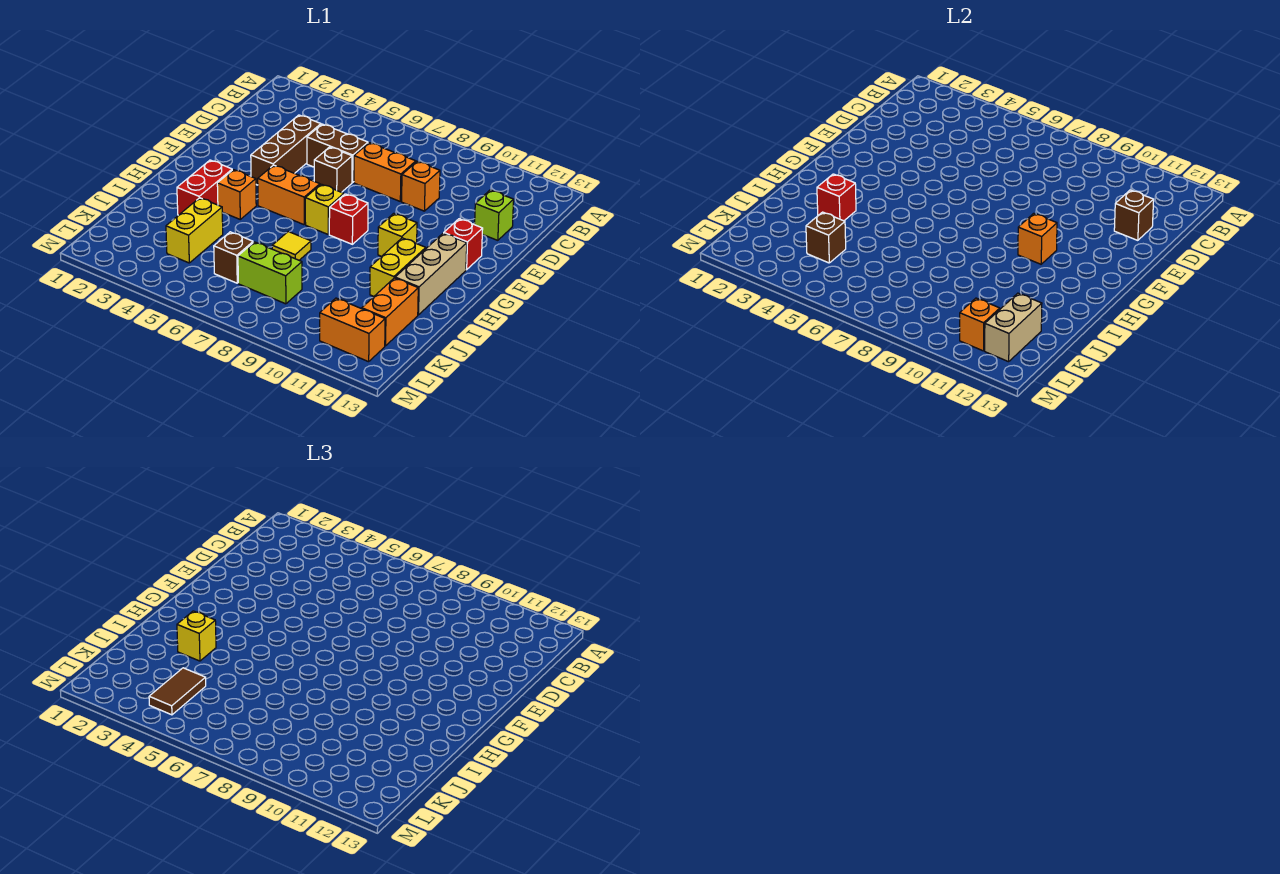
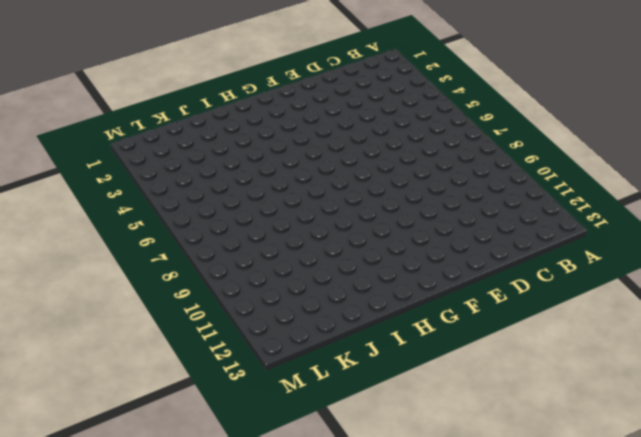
none -> brown brick D4:F4 level 1
none -> brown brick D5:D6 level 1
none -> orange brick D7:D8 level 1

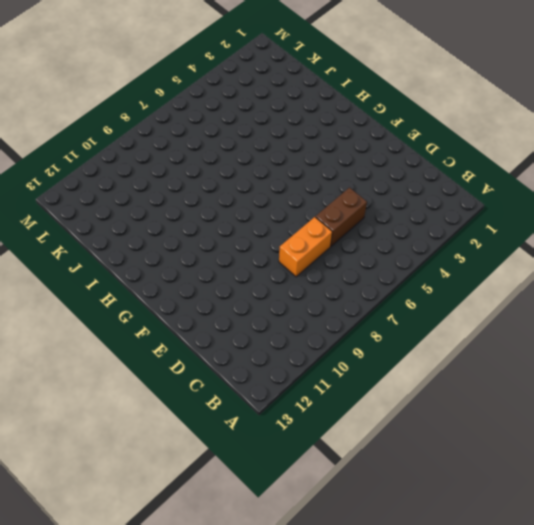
none -> brown brick D4:F4 level 1
none -> orange brick D9 level 1
none -> lime brick D12 level 1

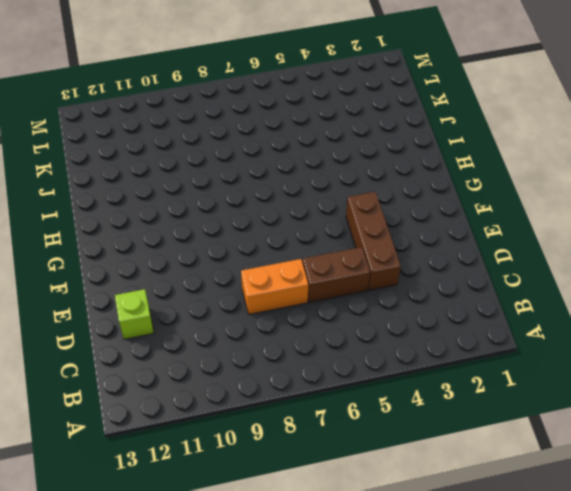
none -> orange brick D9 level 1
none -> brown brick E6 level 1
none -> red brick F12 level 1

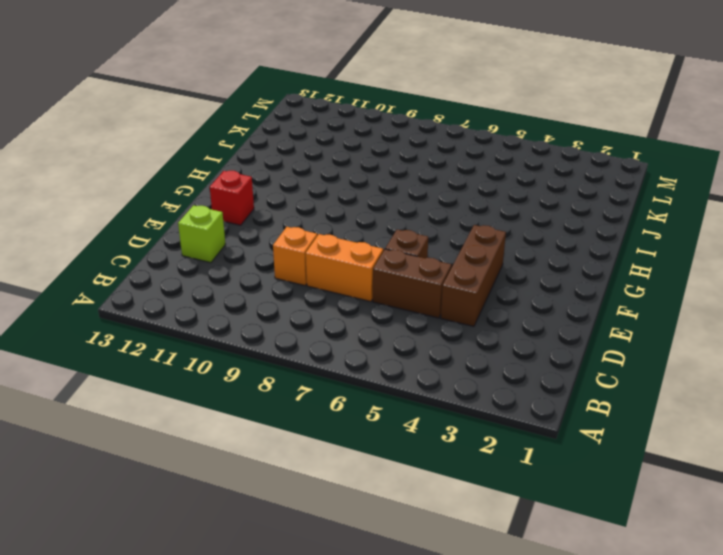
none -> orange brick G5:G6 level 1
none -> yellow brick G7 level 1
none -> red brick G8 level 1

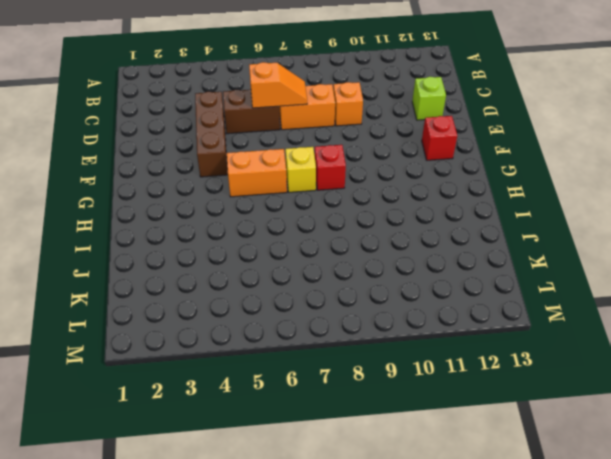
orange slope D6:D7 level 2 top 6 -> none
none -> brown brick E6 level 1
none -> yellow brick G10 level 1
none -> tan brick G12:I12 level 1

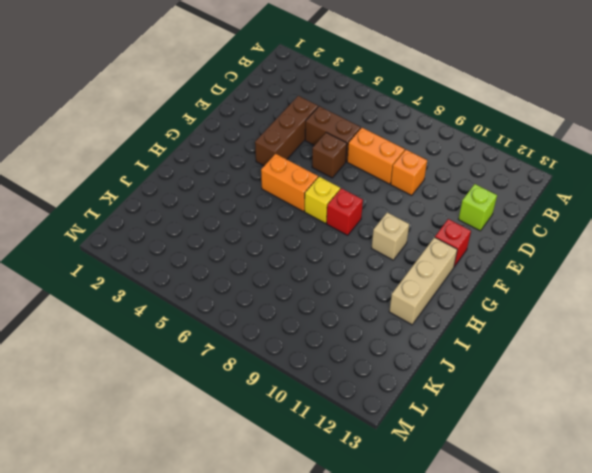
tan brick G10 level 1 -> yellow brick G10 level 1
none -> red brick H3:I3 level 1
none -> orange brick H4 level 1
none -> yellow brick H11:I11 level 1

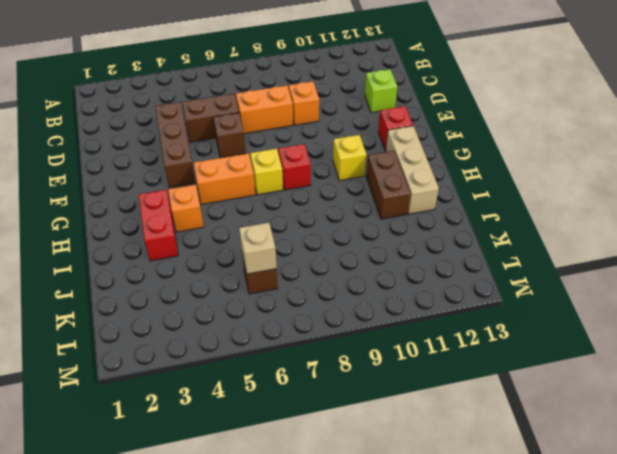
brown brick H11:I11 level 1 -> yellow brick H11:I11 level 1
tan brick K6 level 2 -> none
none -> yellow tile I7 level 1
none -> yellow brick J4:K4 level 1
none -> orange brick J12:K12 level 1

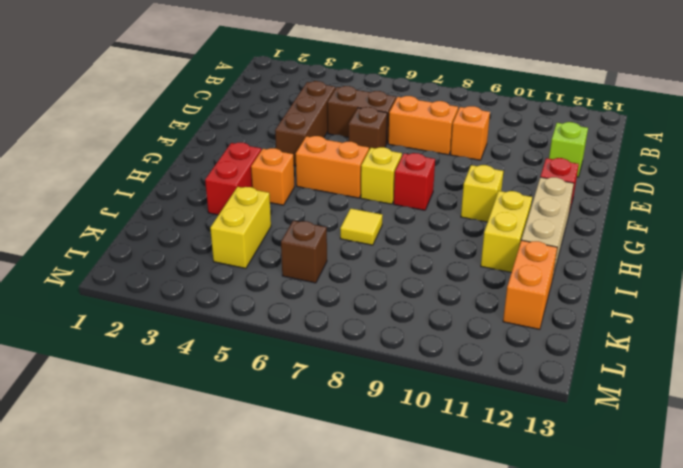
none -> lime brick K7:K8 level 1
none -> orange brick L11:L12 level 1
none -> brown brick D12 level 2

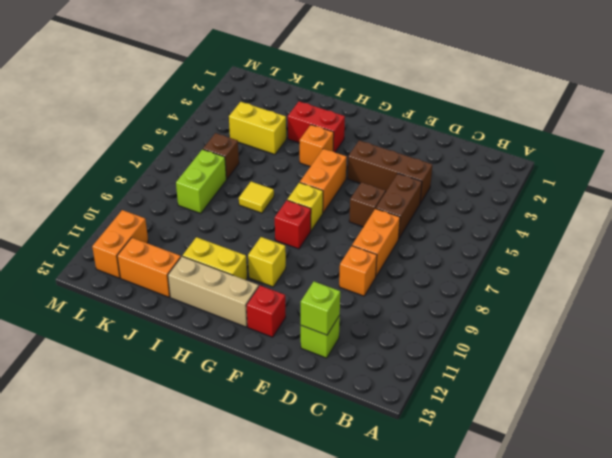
lime brick D12 level 2 -> brown brick D12 level 2
none -> orange brick G10 level 2
none -> red brick I3 level 2
none -> brown brick K4 level 2

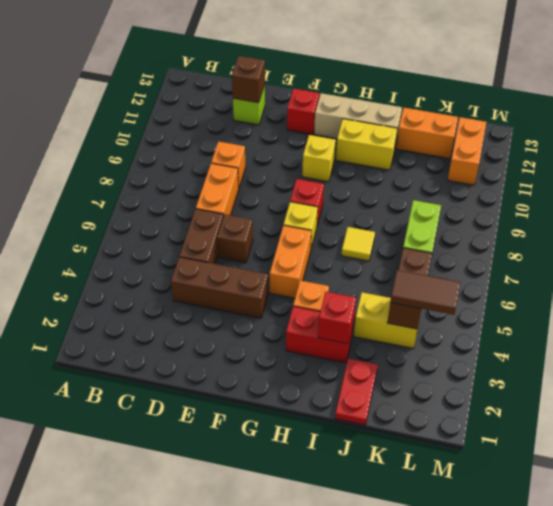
red plate J1:J2 level 1 -> none
none -> orange brick G10 level 2
none -> tan brick K12:L12 level 2
none -> orange brick L11 level 2

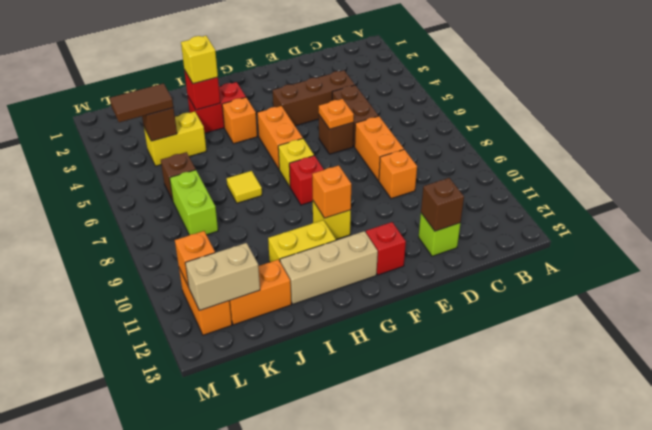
orange plate E6 level 2 -> none

